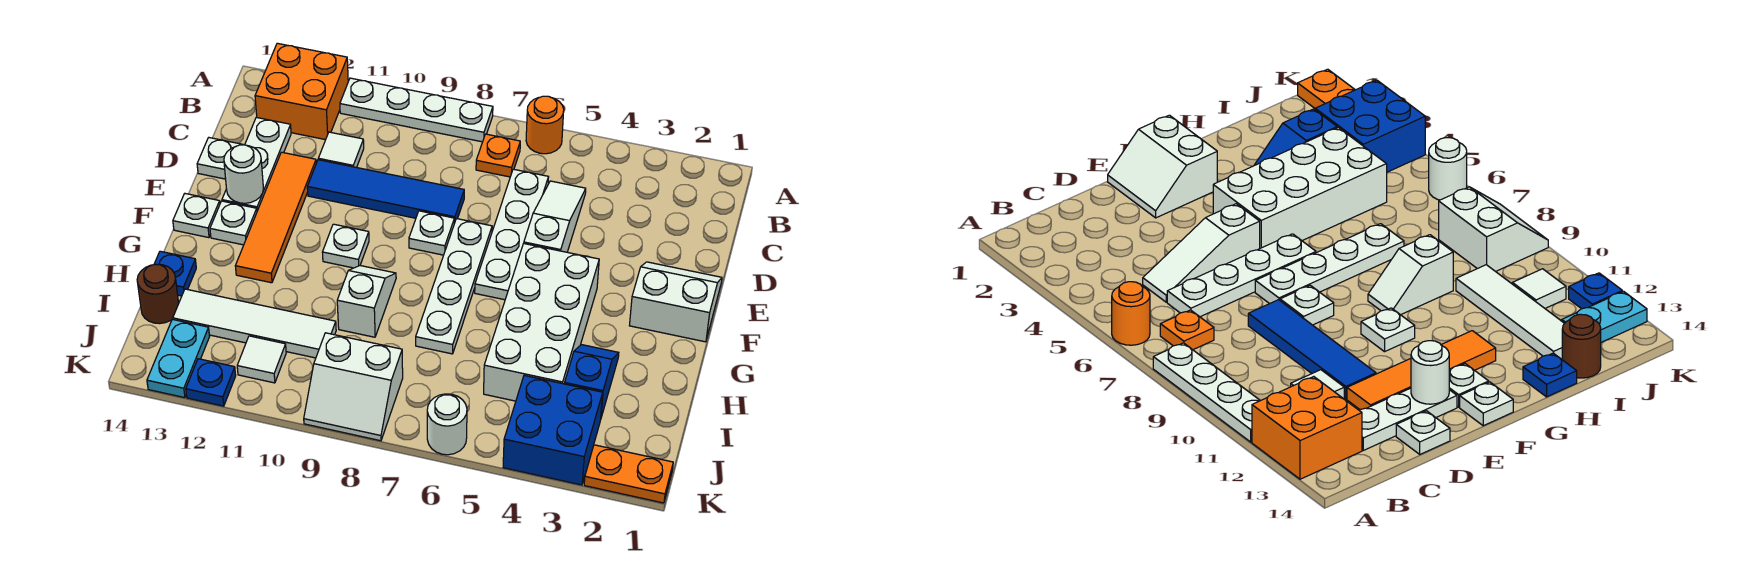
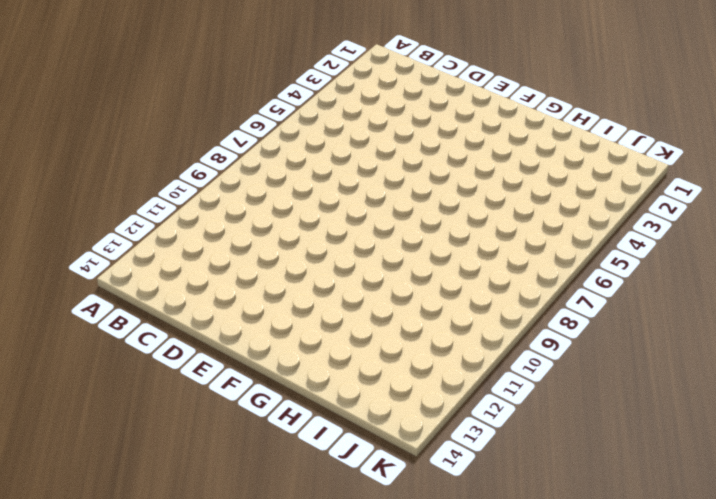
none -> orange round brick A6 level 1
none -> white plate A8:A11 level 1
none -> orange brick A12:B13 level 1
none -> orange plate B7 level 1

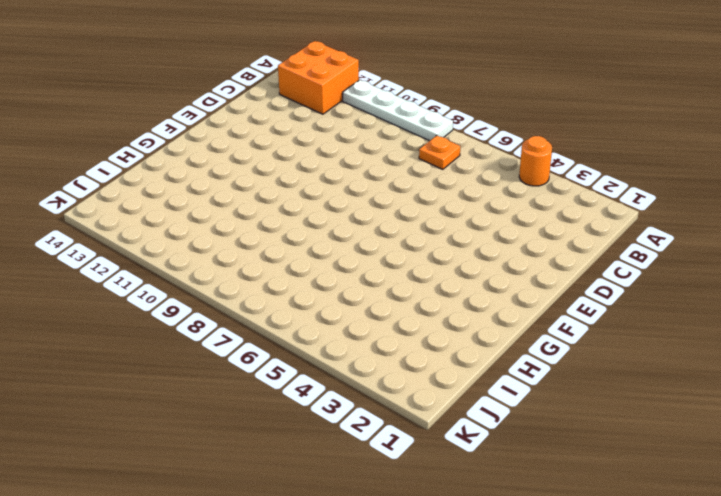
orange round brick A4 level 1 -> orange round brick A6 level 1
none -> white slope C5:E5 level 1 top E
none -> white plate C6:F6 level 1
none -> white tile C11 level 1
none -> white plate C13:E13 level 1

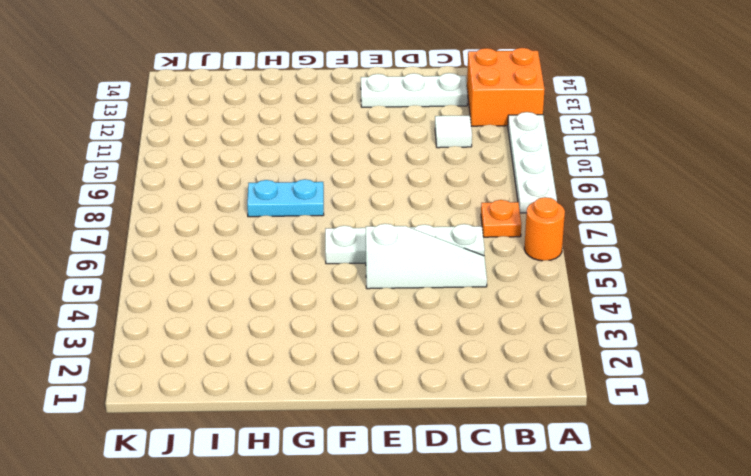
cyan plate G8:H8 level 1 -> cyan plate J13:K13 level 1
none -> blue tile D8:D11 level 1
none -> orange tile D12:G12 level 1
none -> white plate D14 level 1
none -> white slope E1:F2 level 1 top F

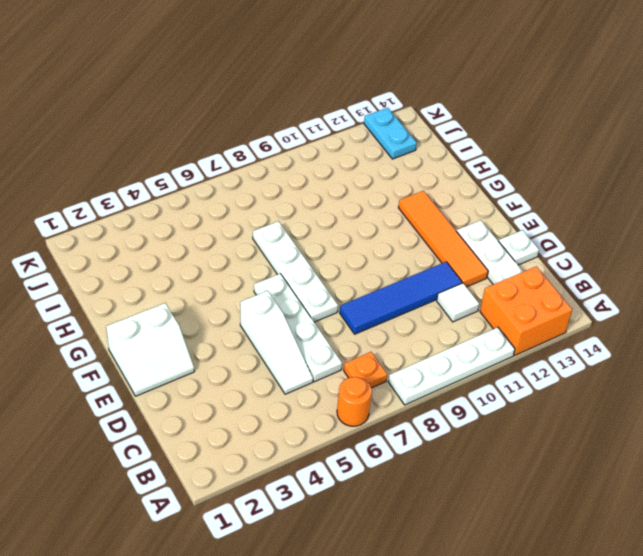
none -> white plate E8 level 1
none -> white brick F4:I5 level 1
none -> white plate F10 level 1
none -> white plate F13 level 1

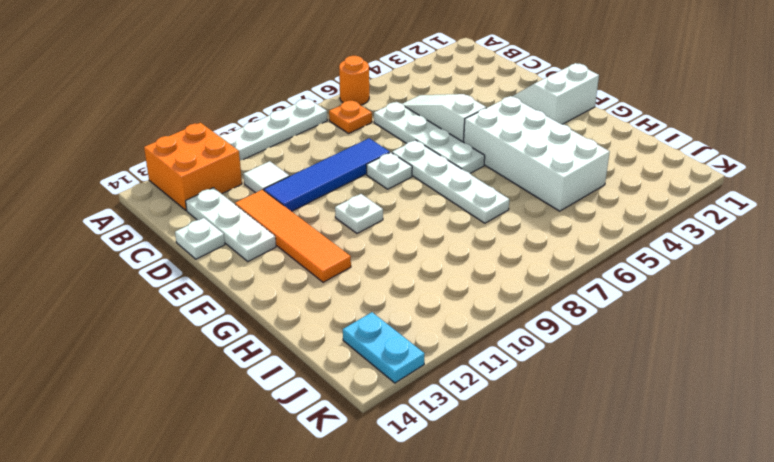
none -> white plate F13 level 1
none -> white plate F14 level 1
none -> white slope G9:H9 level 1 top H
none -> blue slope H3:I3 level 1 top I

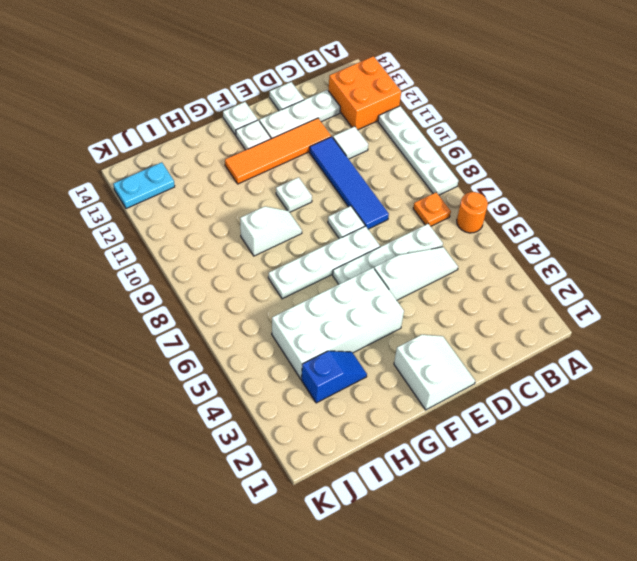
none -> blue plate H14 level 1
none -> white tile I10:I13 level 1
none -> brown round brick I14 level 1
none -> blue brick J3:K4 level 1

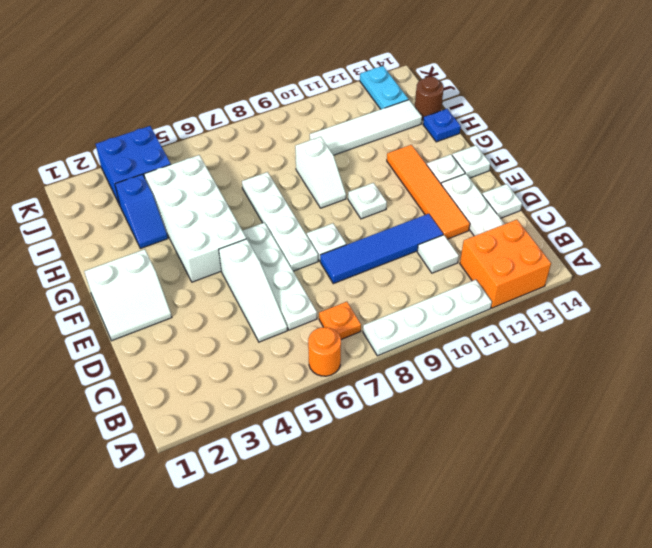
none -> white slope J8:K9 level 1 top J
none -> white tile J11 level 1
none -> orange plate K1:K2 level 1
none -> white round brick K6 level 1

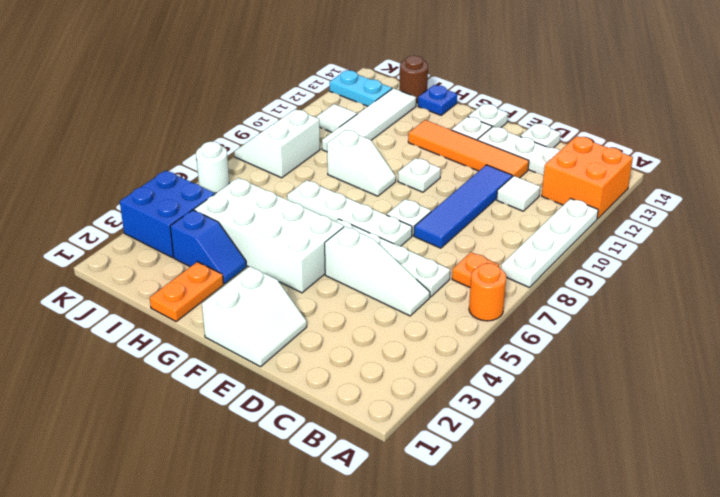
orange plate H1:H2 level 1 -> orange plate K1:K2 level 1
none -> blue plate K12 level 1
none -> white round brick E13 level 2

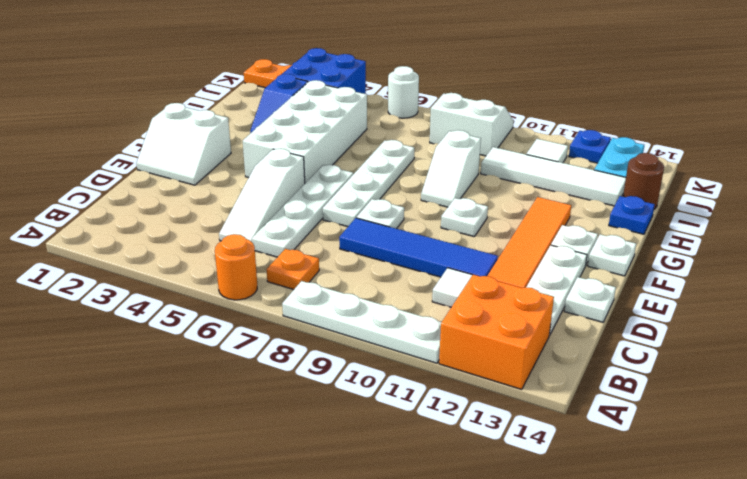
none -> white round brick E13 level 2

